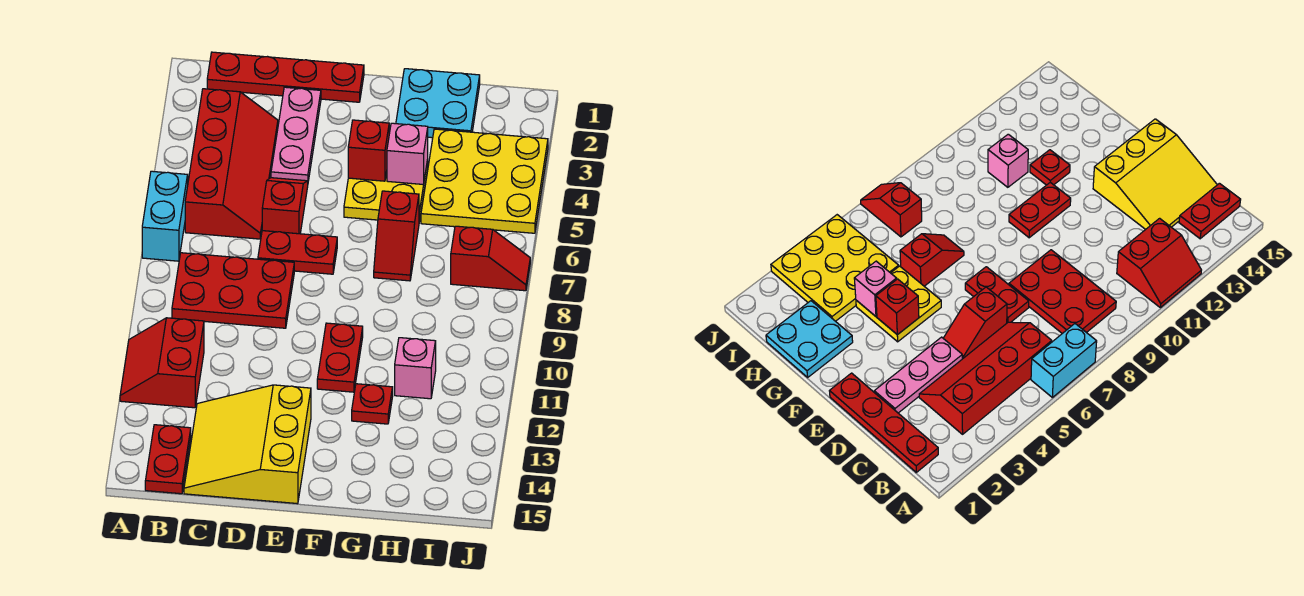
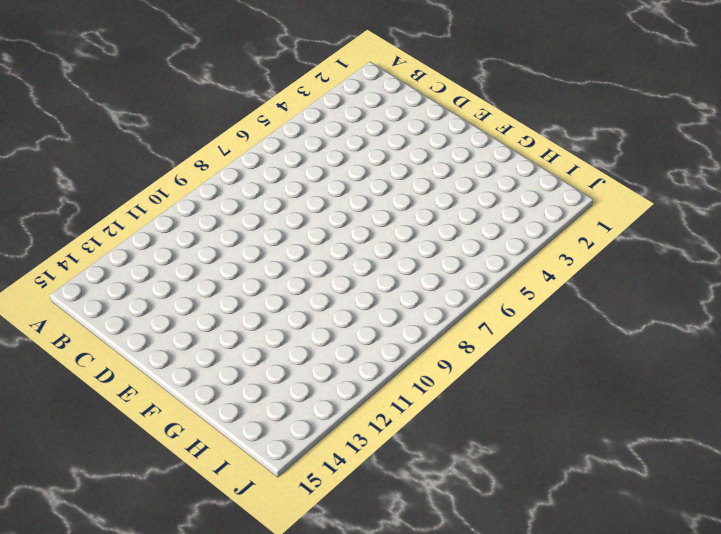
none -> cyan brick A6:A7 level 1
none -> red slope A11:B12 level 1 top B
none -> red plate B1:E1 level 1

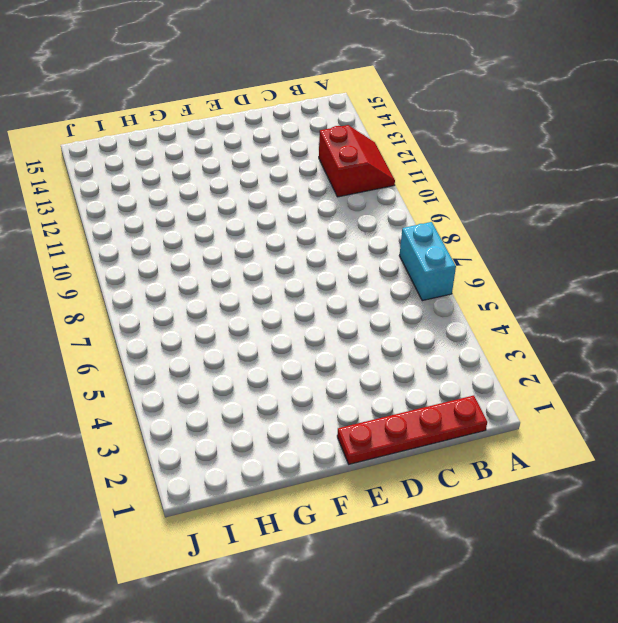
none -> red slope B3:C6 level 1 top B
none -> red plate B8:D9 level 1
none -> red plate B14:B15 level 1

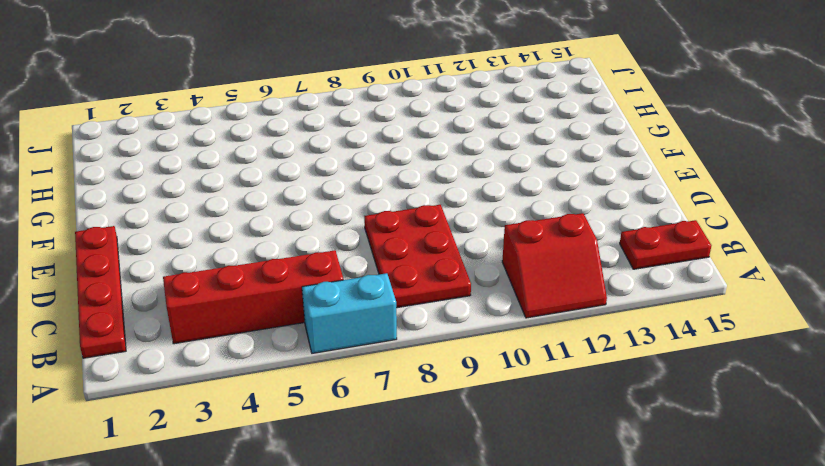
none -> yellow slope C13:E15 level 1 top E
none -> pink plate D2:D4 level 1
none -> red slope D5:D6 level 1 top 6

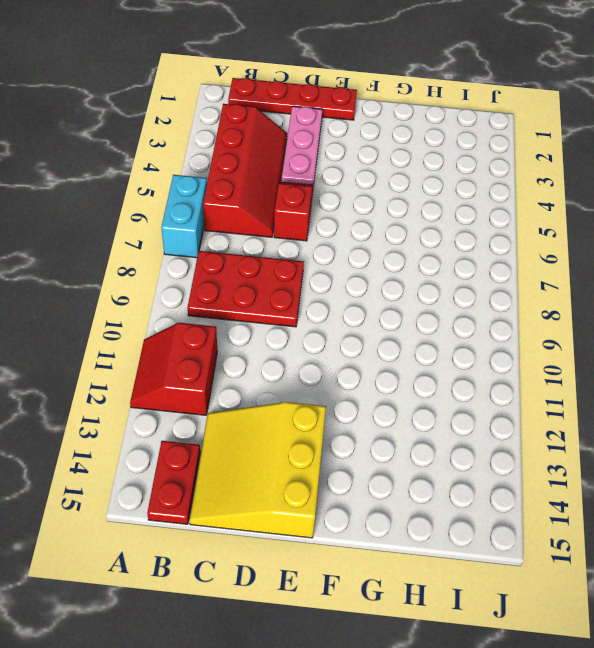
none -> red plate D7:E7 level 1
none -> yellow plate F4:G5 level 1
none -> red plate F10:F11 level 1

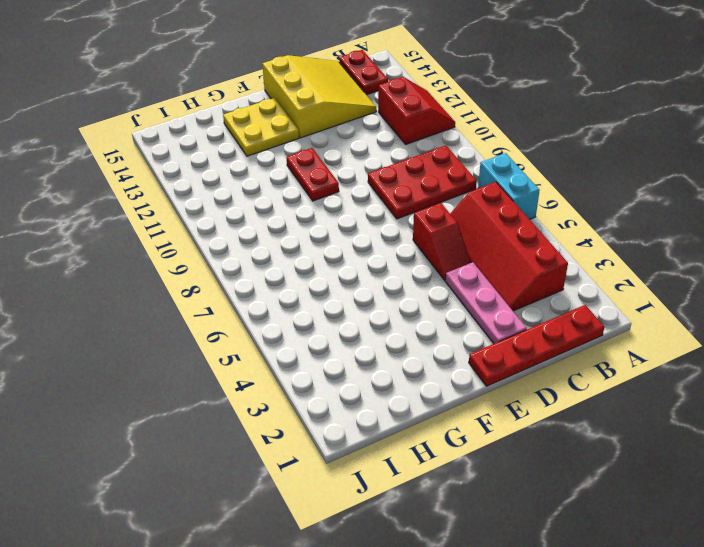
yellow plate F13:G14 level 1 -> yellow plate F4:G5 level 1
none -> red plate D7:E7 level 1
none -> cyan plate G1:H2 level 1
none -> red slope G6:G7 level 1 top 6

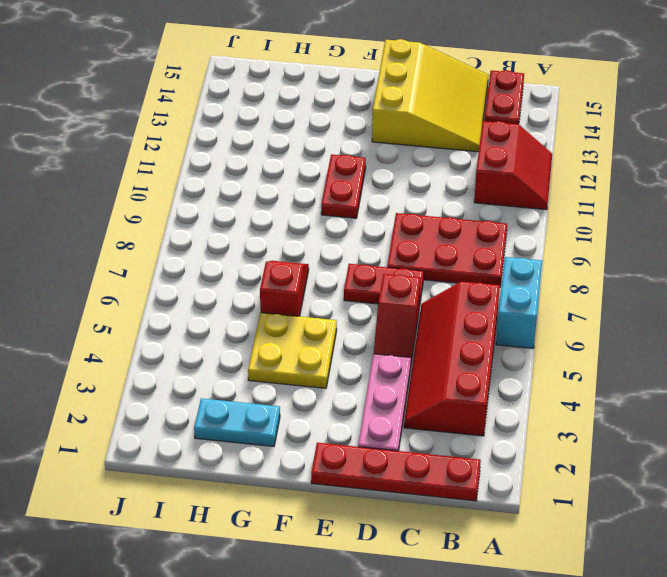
cyan plate G2:H2 level 1 -> cyan plate G1:H2 level 1
none -> red plate G12 level 1
none -> yellow plate H3:J5 level 1
none -> pink brick H11 level 1

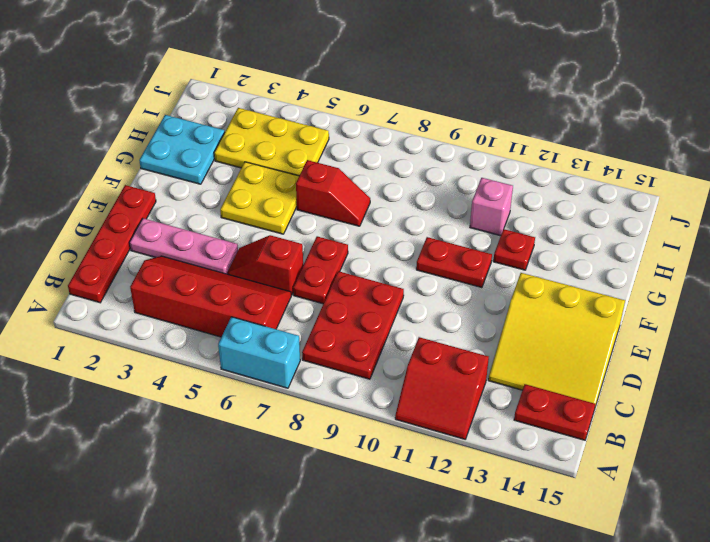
yellow plate H3:I5 level 1 -> yellow plate H3:J5 level 1
none -> red slope I7:J7 level 1 top I
none -> red brick F4 level 2
none -> pink brick G4 level 2

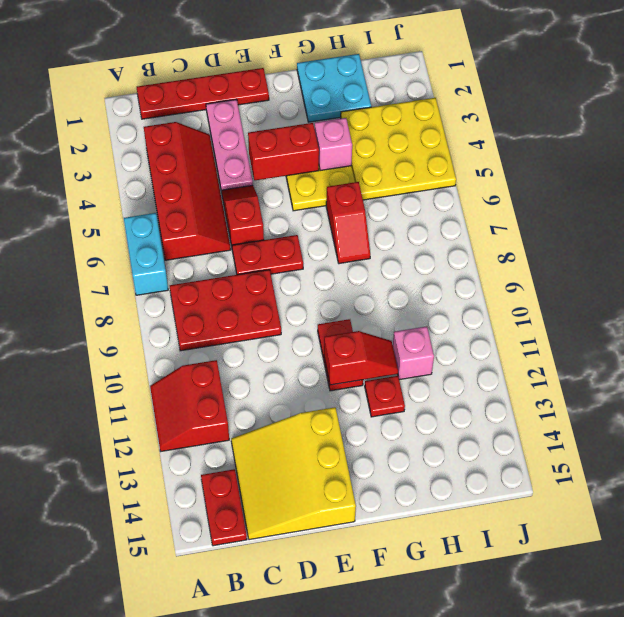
red brick E4:F4 level 2 -> red brick F4 level 2
red slope F11:G11 level 2 top F -> red slope I7:J7 level 1 top I

